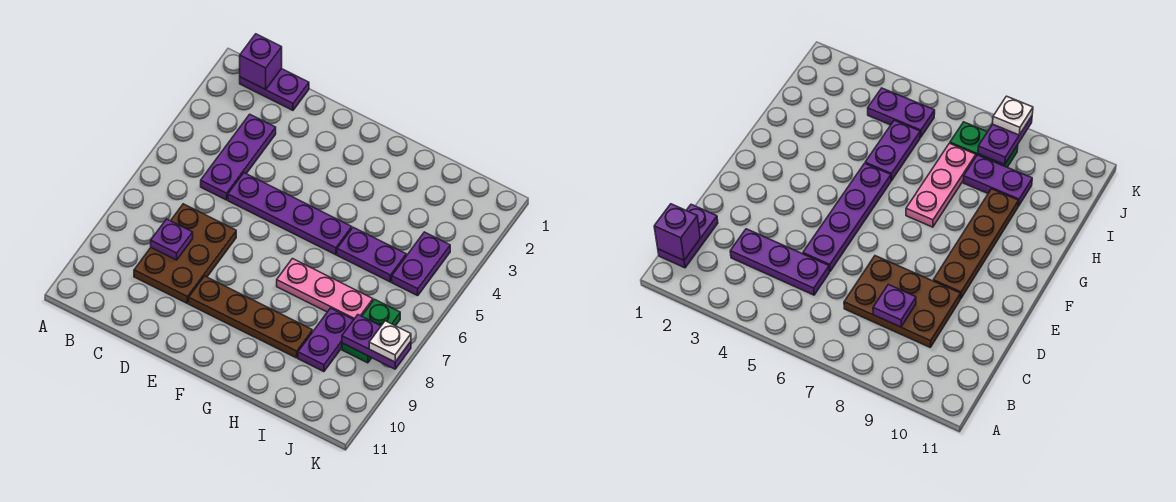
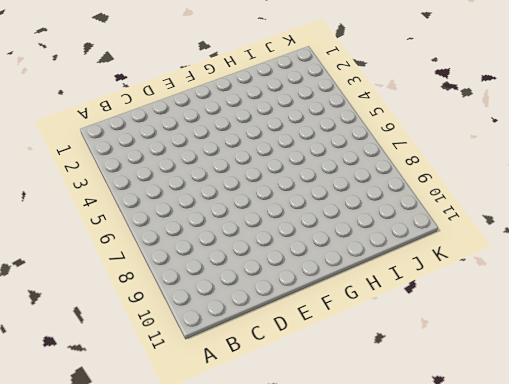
none -> purple plate B1:C1 level 1
none -> purple plate C3:C5 level 1
none -> brown plate C7:D9 level 1

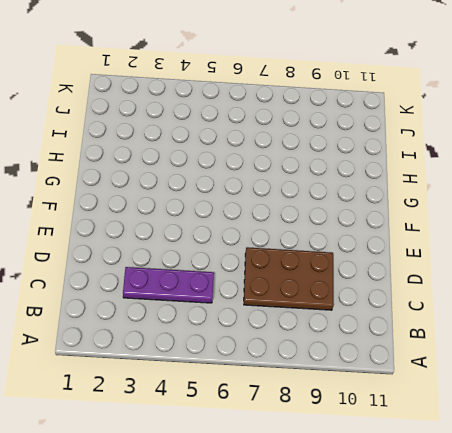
none -> purple plate B1:C1 level 1
none -> purple plate D5:G5 level 1
none -> brown plate E9:H9 level 1

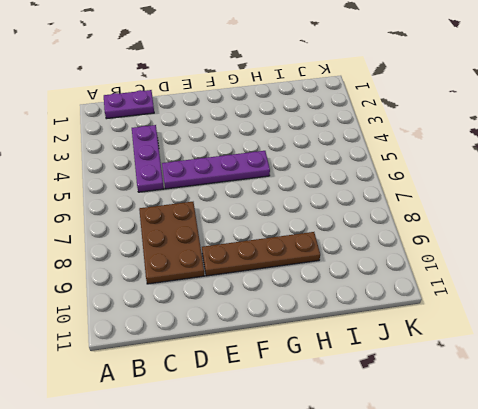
none -> pink plate G7:I7 level 1
none -> purple plate H5:I5 level 1
none -> purple plate I8:I9 level 1

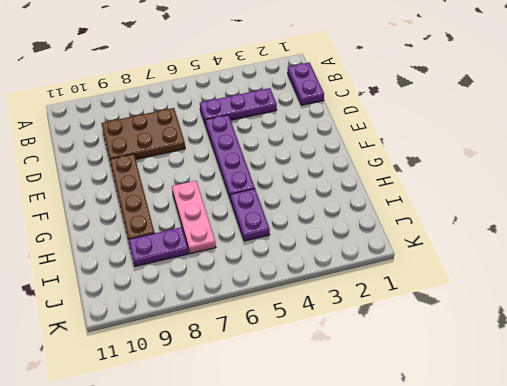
none -> purple plate J4:J5 level 1
none -> green plate J7:J8 level 1
none -> purple brick B1 level 2

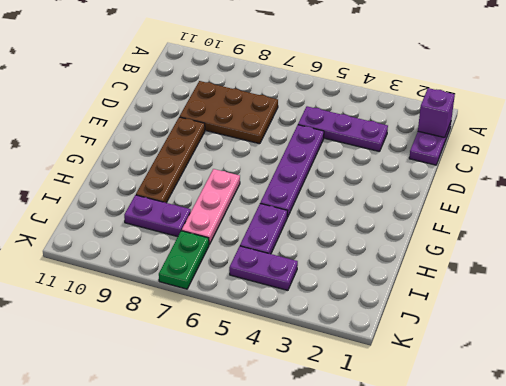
green plate J7:K7 level 1 -> green plate J7:J8 level 1
none -> purple plate C8 level 2
none -> purple plate J8:K8 level 2
none -> white plate K8 level 3

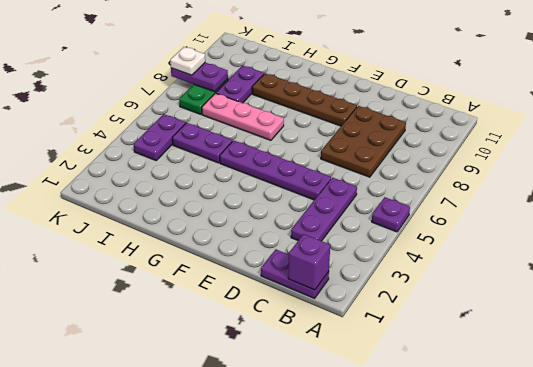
purple plate A5 level 1 -> purple plate C8 level 2

